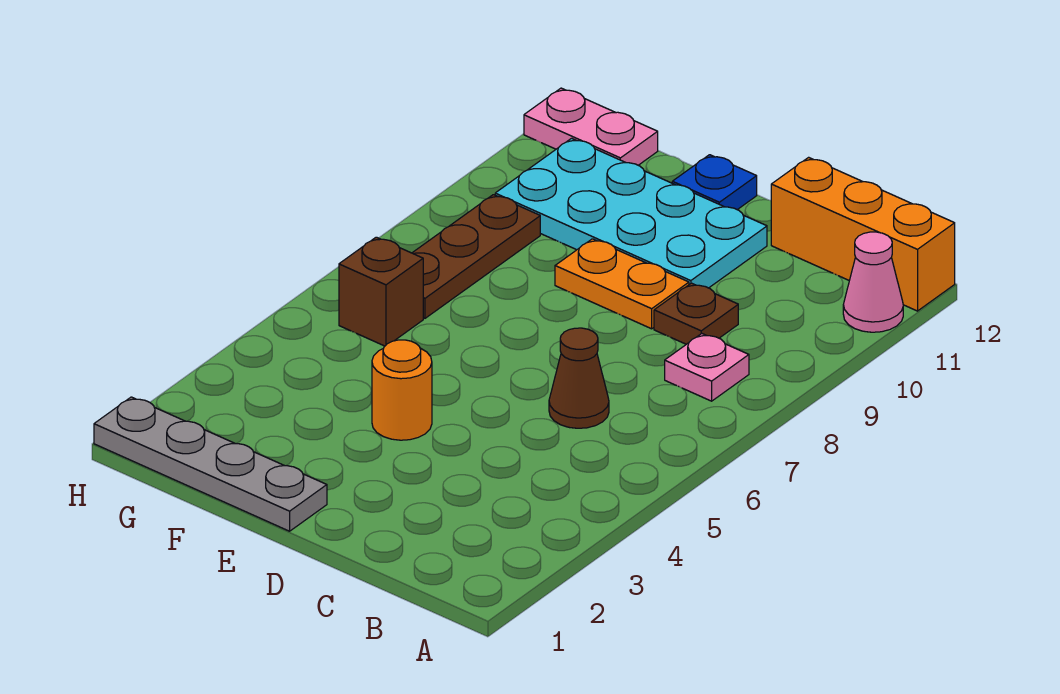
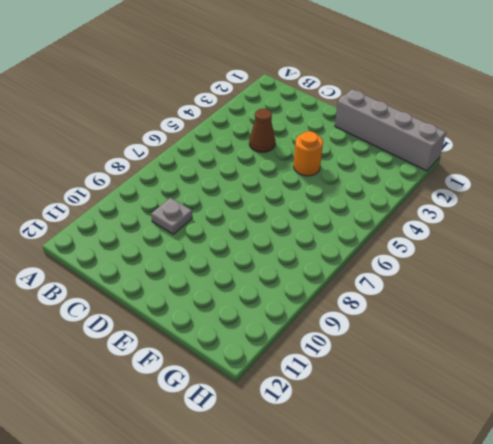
brown cone C4 level 1 -> brown cone C6 level 1
grey plate C9 level 1 -> brown plate C9 level 1
grey brick E1:H1 level 1 -> grey plate E1:H1 level 1
none -> pink cone A11 level 1
none -> orange brick A12:C12 level 1
none -> pink plate B8 level 1

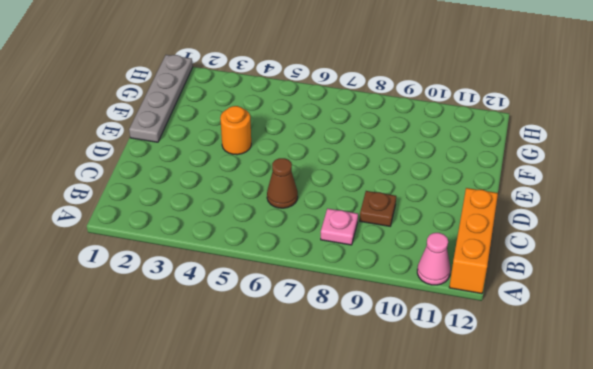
none -> orange plate D9:E9 level 1
none -> cyan plate D10:G11 level 1
none -> blue plate E12 level 1

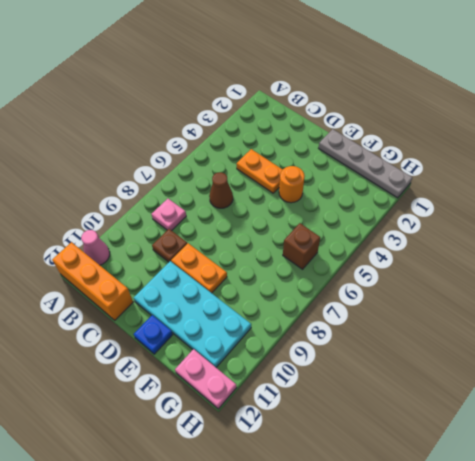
orange plate C4:D4 level 1 -> none
none -> brown plate G7:G9 level 1

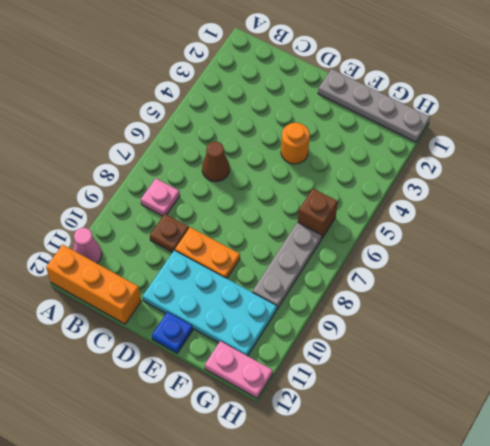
grey plate G7:G9 level 1 -> brown plate G7:G9 level 1

